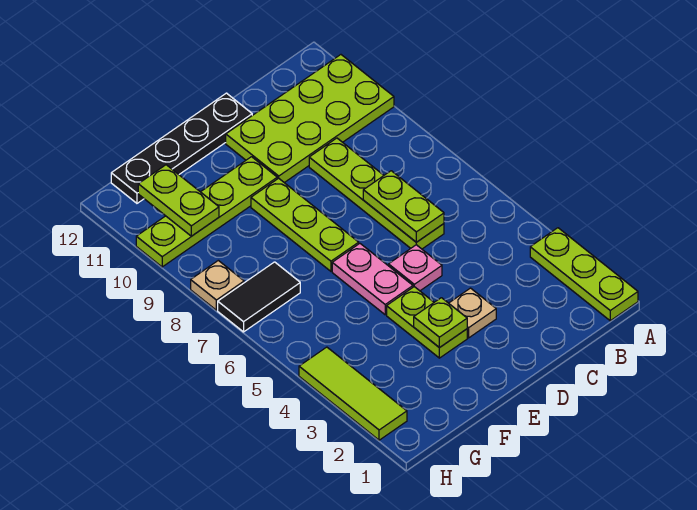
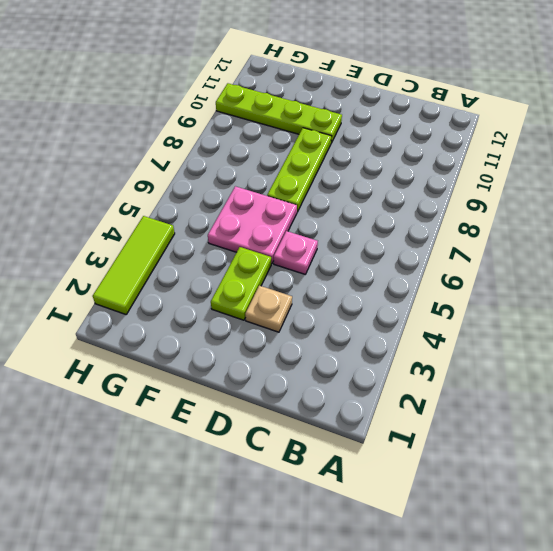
pink plate E5:F6 level 1 -> pink plate E5:E6 level 1
none -> lime plate A1:A3 level 1
none -> lime plate A10:D11 level 1
none -> lime plate C6:C9 level 1

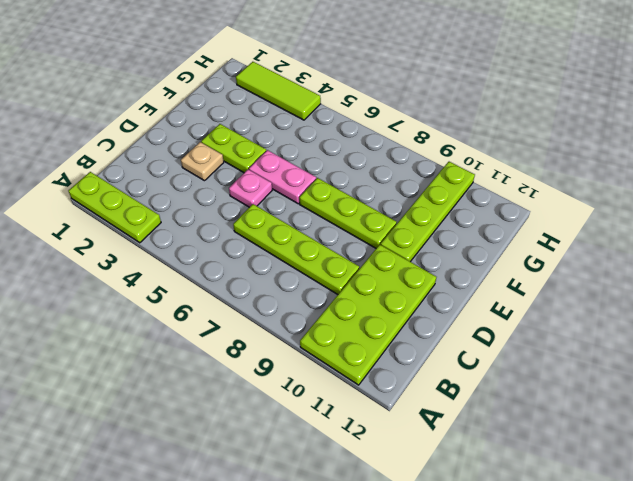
none -> black plate D12:G12 level 1
none -> black tile G7:H7 level 1
none -> tan plate H8 level 1

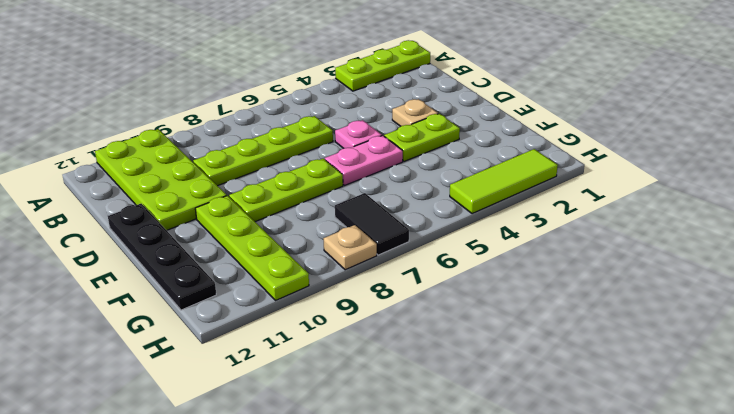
none -> lime plate C6:C7 level 2
none -> lime plate E3 level 2
none -> lime plate G10:G11 level 2

